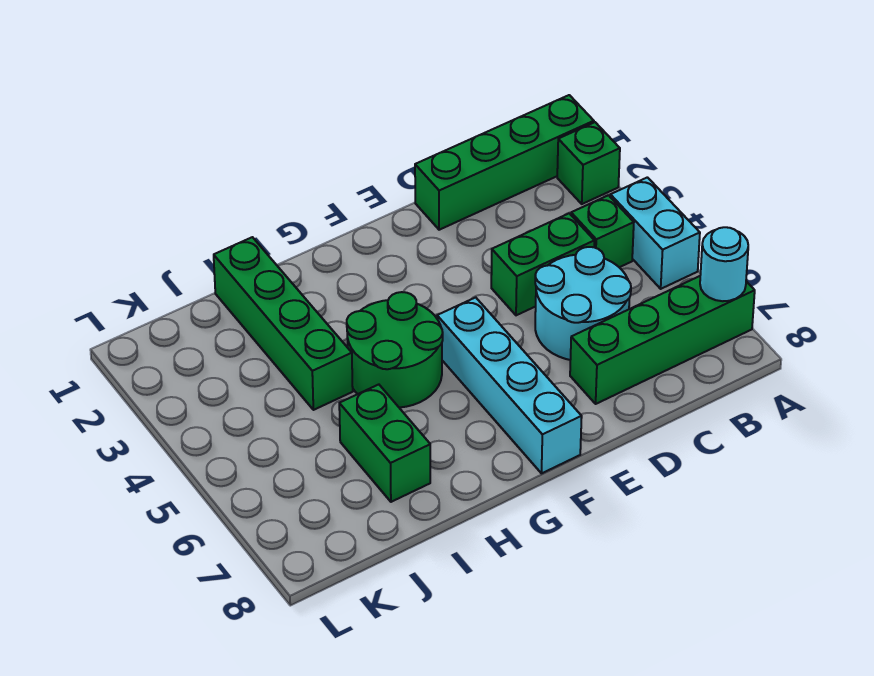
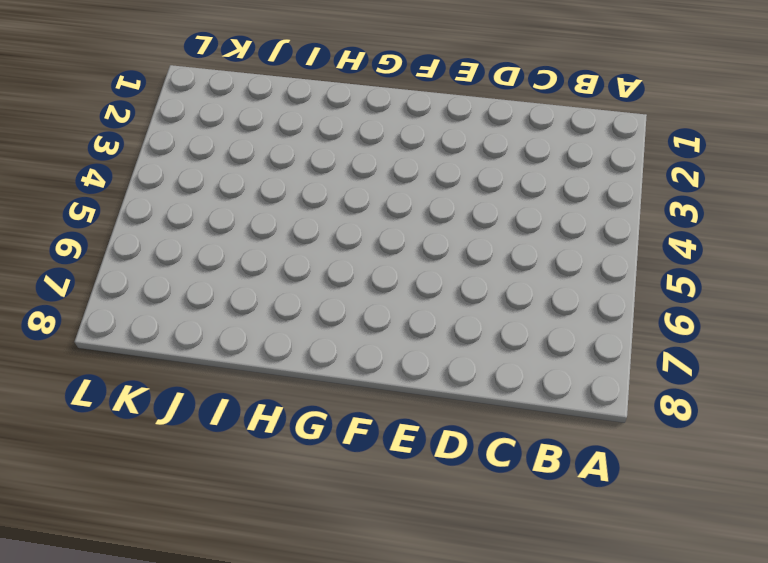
none -> green brick A1:D1 level 1
none -> green brick A2 level 1
none -> cyan brick A4:A5 level 1

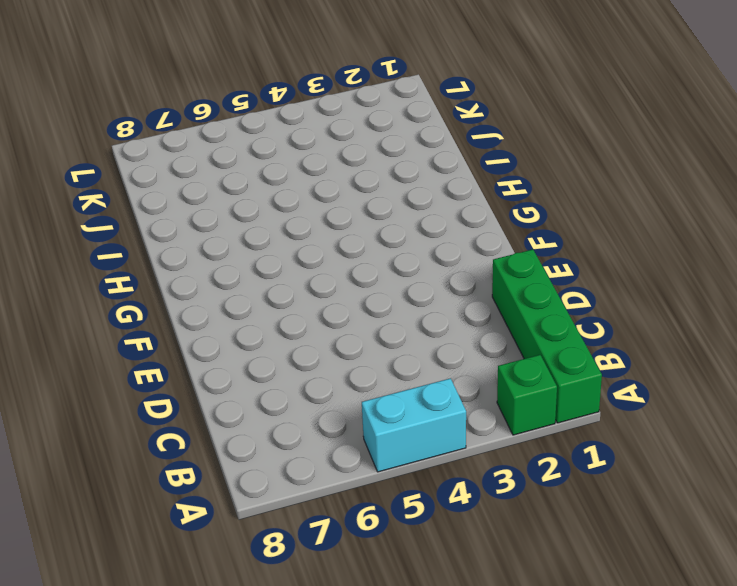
none -> green brick A7:D7 level 1
none -> green brick B4 level 1
none -> green brick C4:D4 level 1

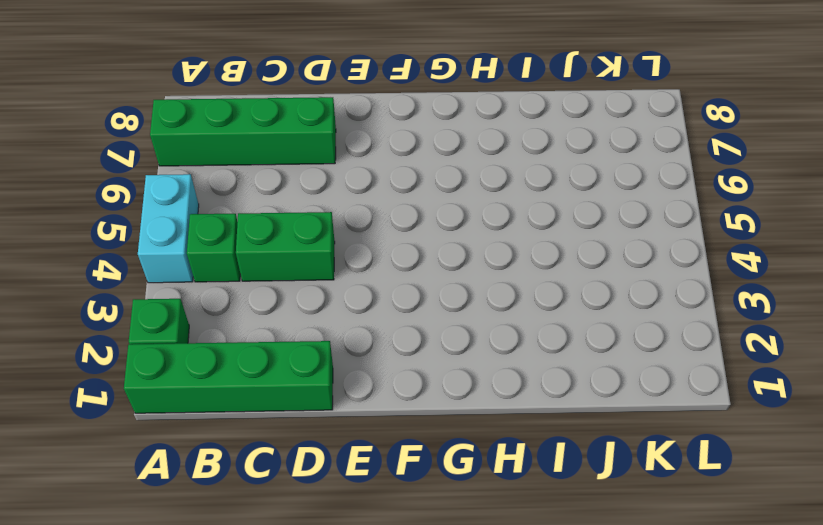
none -> cyan round brick C5:D6 level 1
none -> cyan brick F5:F8 level 1
none -> green round brick G4:H5 level 1

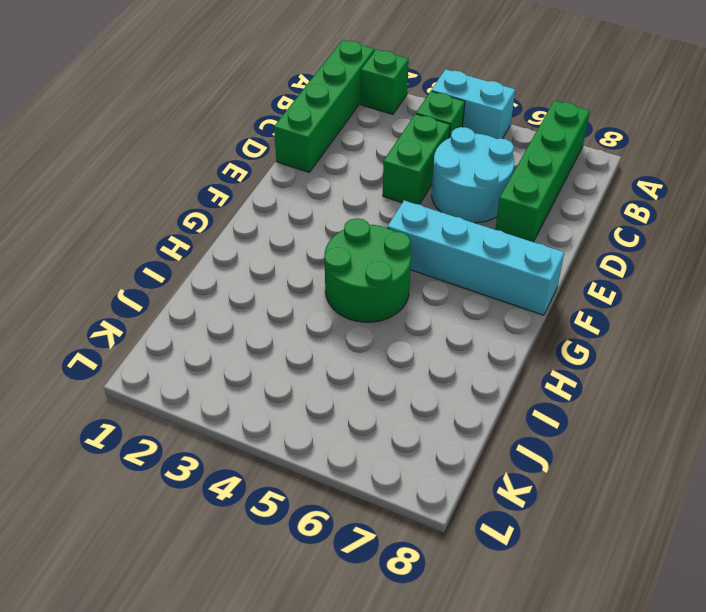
none -> green brick I1:I4 level 1
none -> green brick I6:I7 level 1
none -> cyan round brick A7 level 2

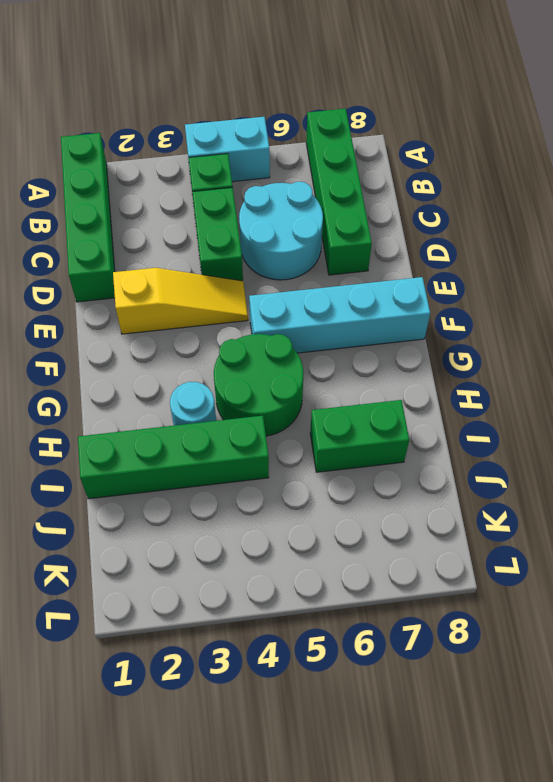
yellow slope E2:E4 level 1 top 2 -> none
cyan round brick H3 level 1 -> cyan round brick A7 level 2
none -> green brick A2 level 1

